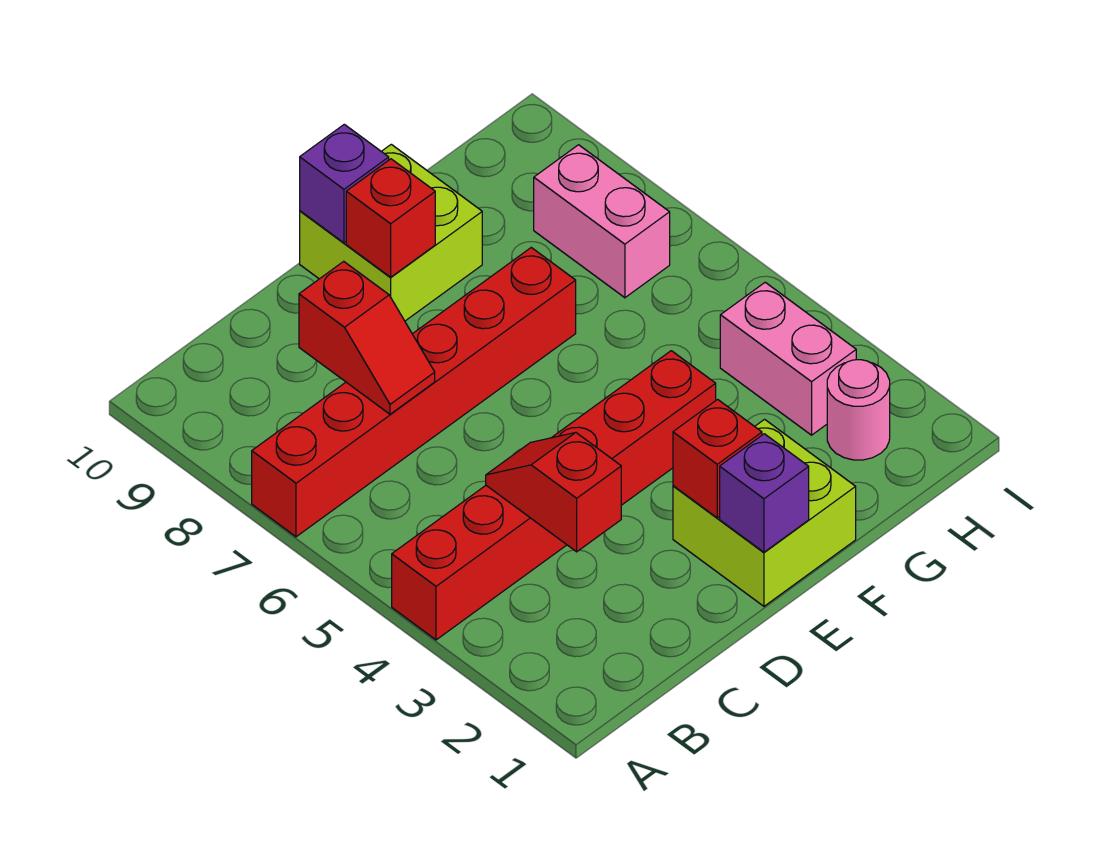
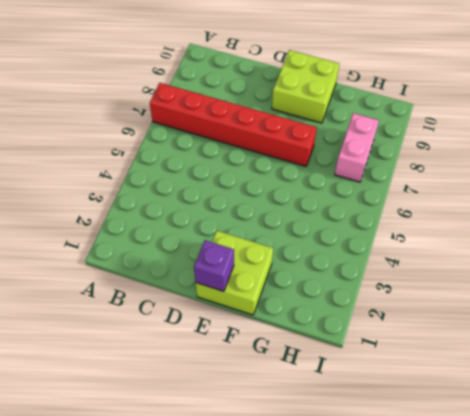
none -> red brick A4:F4 level 1
none -> pink round brick H2 level 1
none -> pink brick H3:H4 level 1

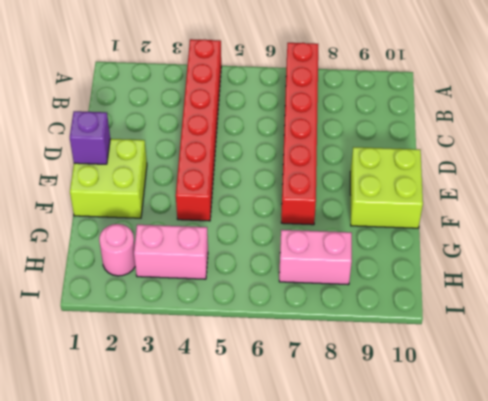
none -> red slope C3:C4 level 2 top 3
none -> red slope C7:C8 level 2 top 8
none -> red brick E2 level 2

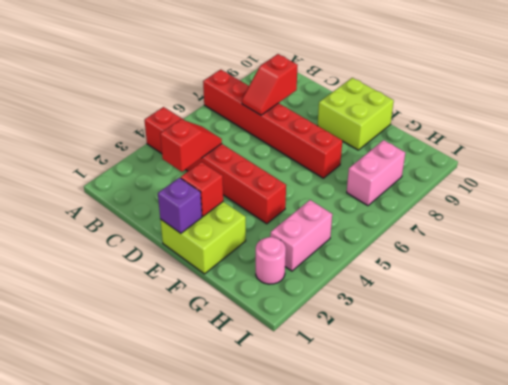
none -> red brick E9 level 2
none -> purple brick E10 level 2

